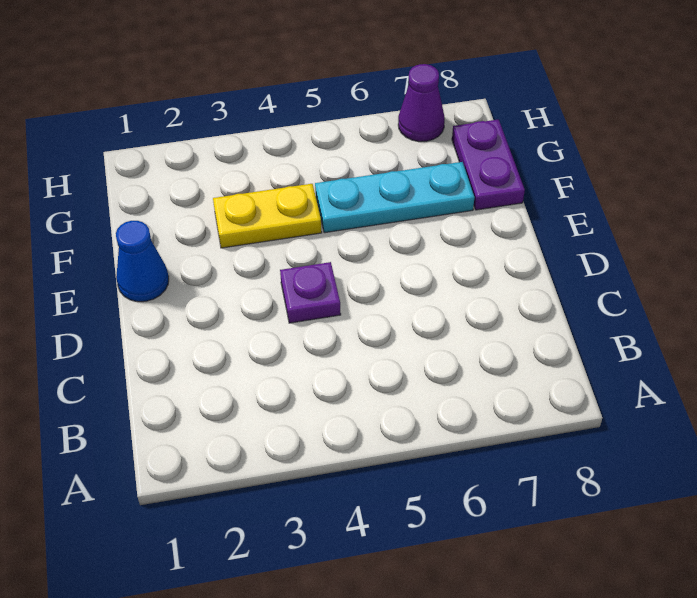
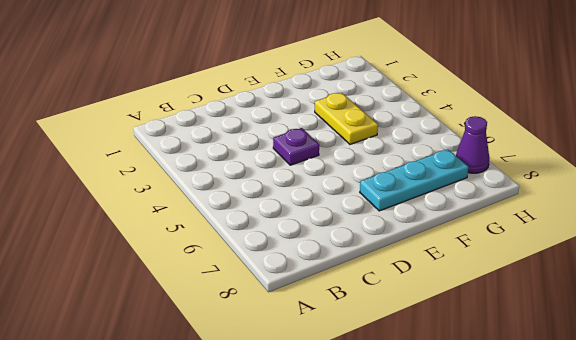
cyan plate E7:G7 level 1 -> cyan plate F5:F7 level 1
none -> blue cone E1 level 1
none -> purple plate F8:G8 level 1

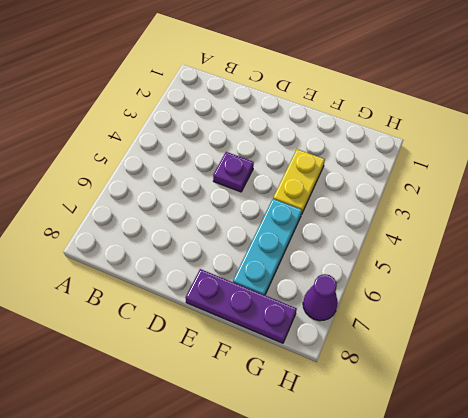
purple plate E8:G8 level 1 -> purple plate F8:G8 level 1
none -> blue cone E1 level 1

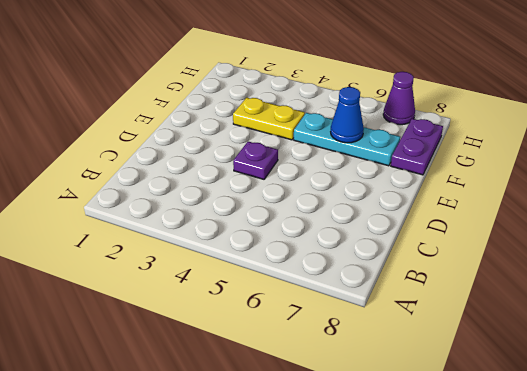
blue cone F6 level 2 -> blue cone E1 level 1

